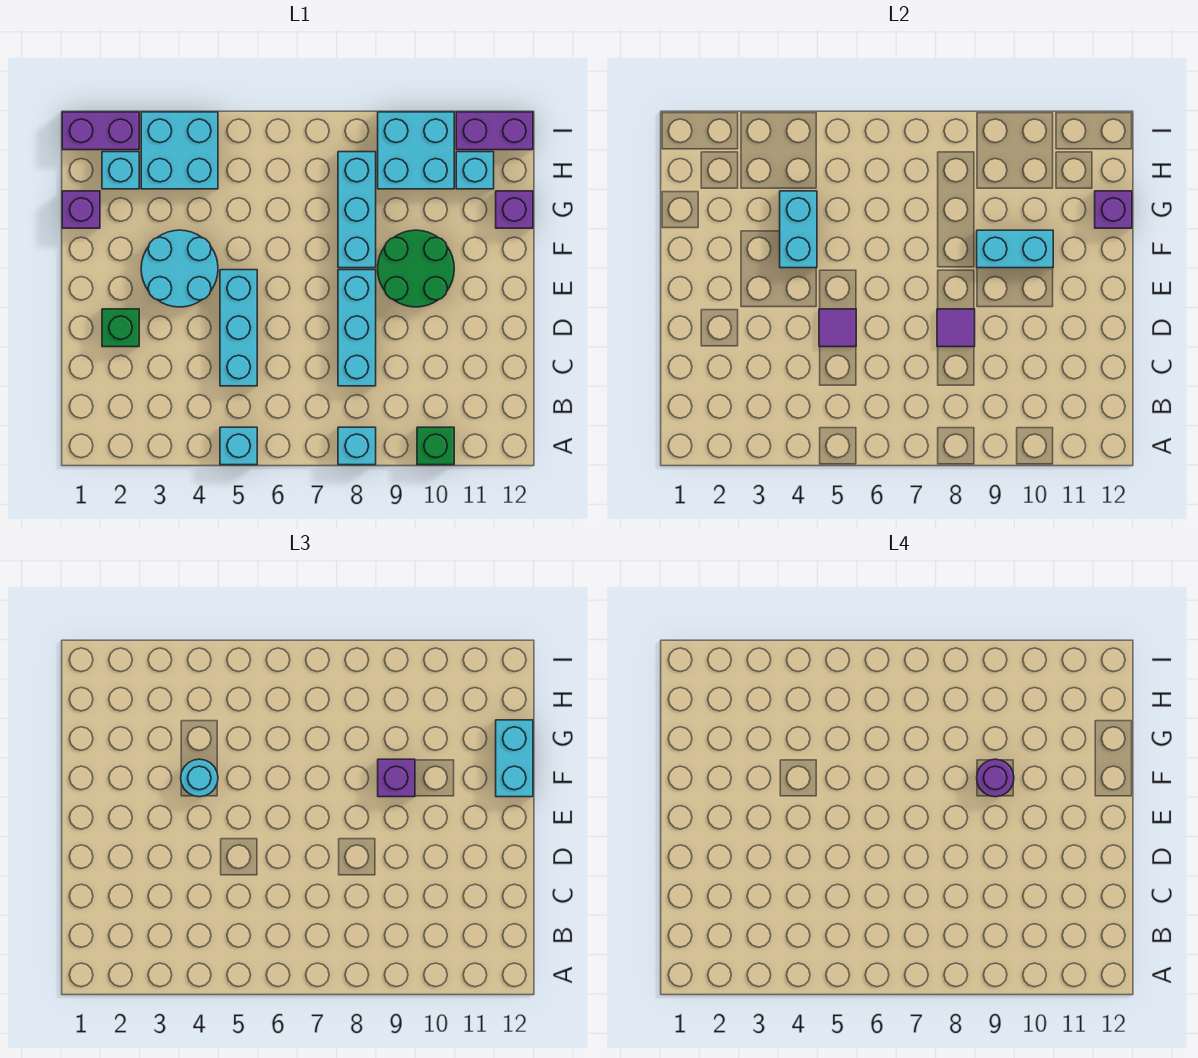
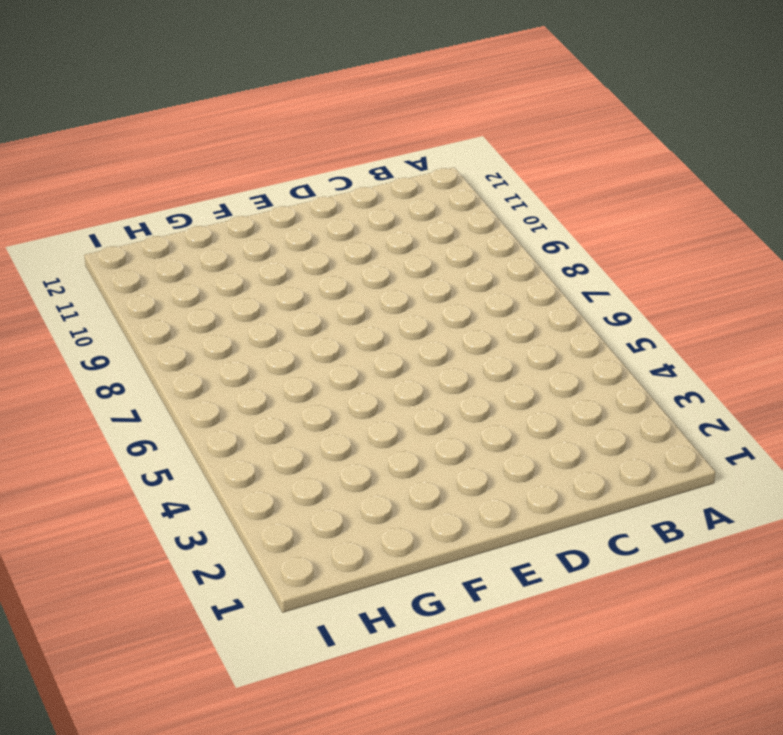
none -> cyan brick A5 level 1
none -> cyan brick A8 level 1
none -> green brick A10 level 1

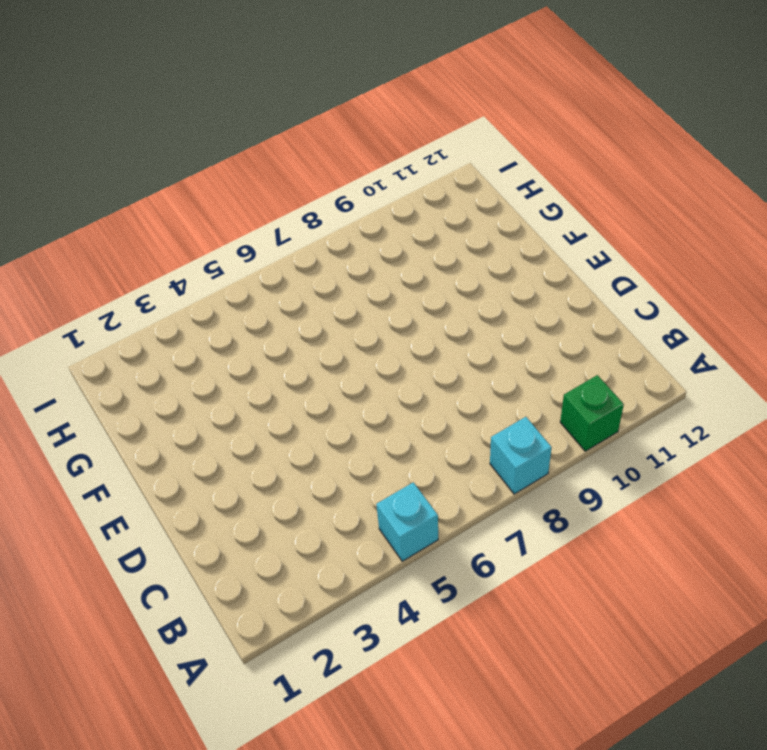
none -> cyan brick C5:E5 level 1
none -> cyan brick C8:E8 level 1
none -> green brick D2 level 1

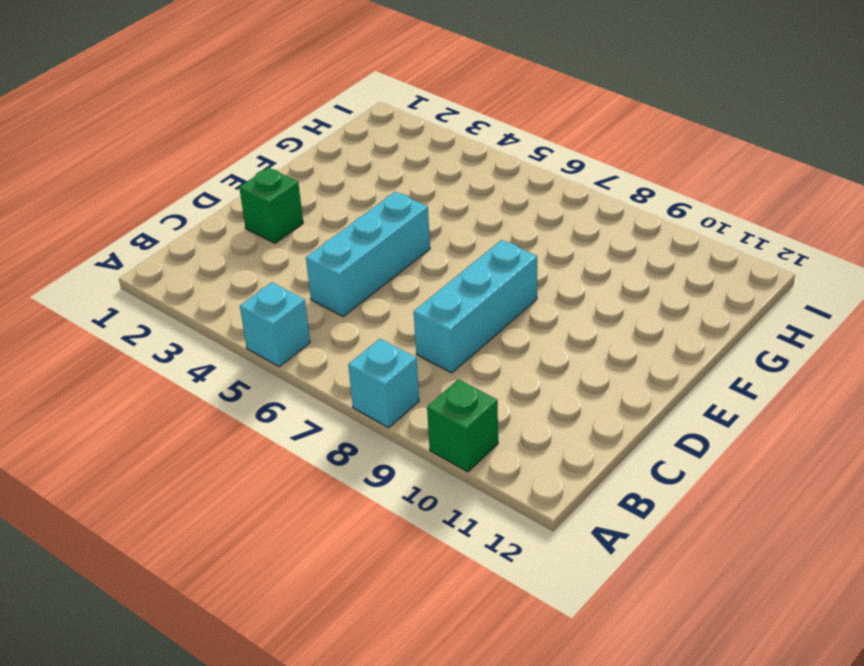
none -> cyan round brick E3:F4 level 1
none -> green round brick E9:F10 level 1
none -> cyan brick F8:H8 level 1

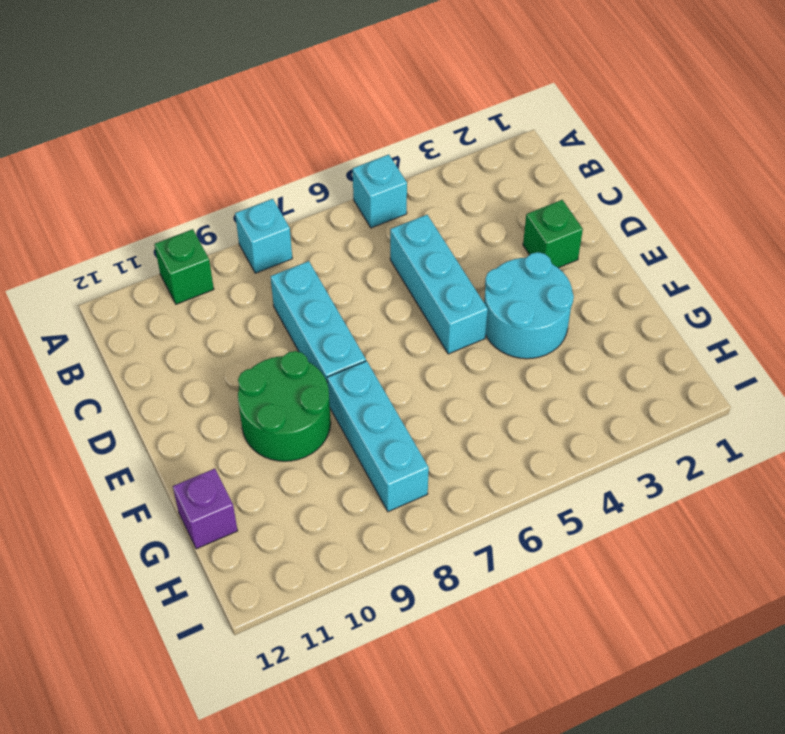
none -> purple brick G1 level 1
none -> cyan brick H2 level 1
none -> cyan brick H3:I4 level 1

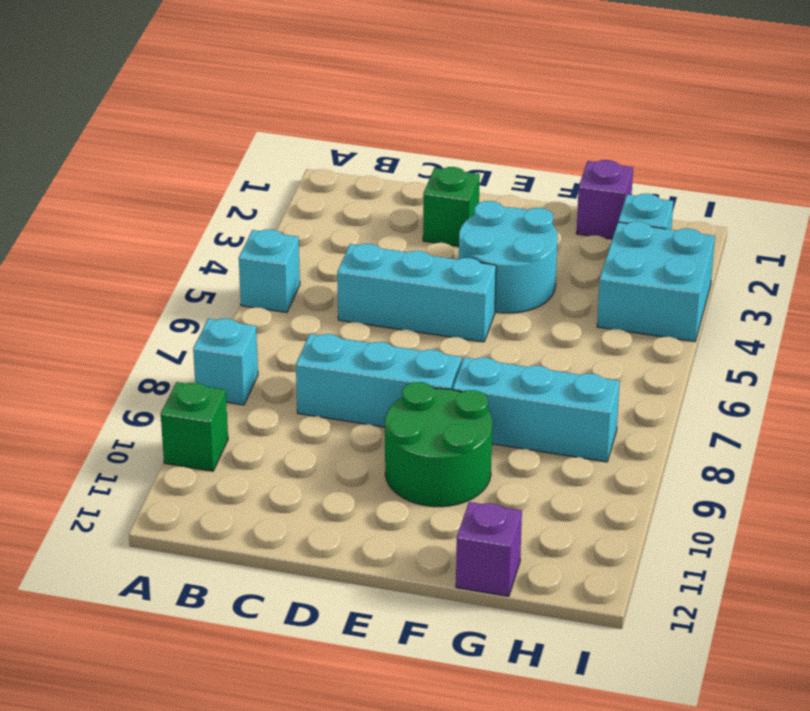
none -> cyan brick H9:I10 level 1
none -> cyan brick H11 level 1
none -> purple brick I1:I2 level 1

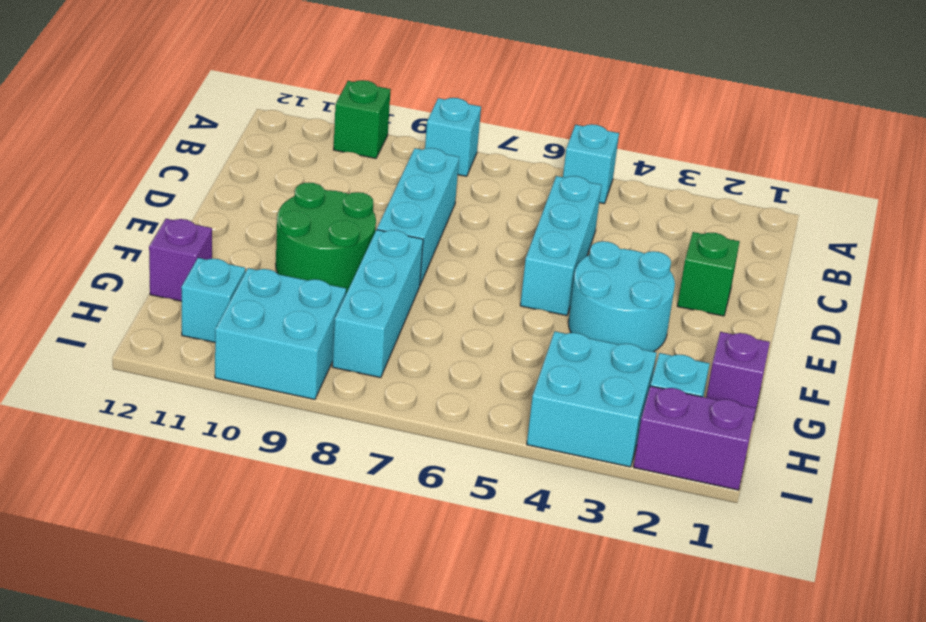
none -> purple brick I11:I12 level 1
none -> purple tile D5 level 2
none -> purple tile D8 level 2

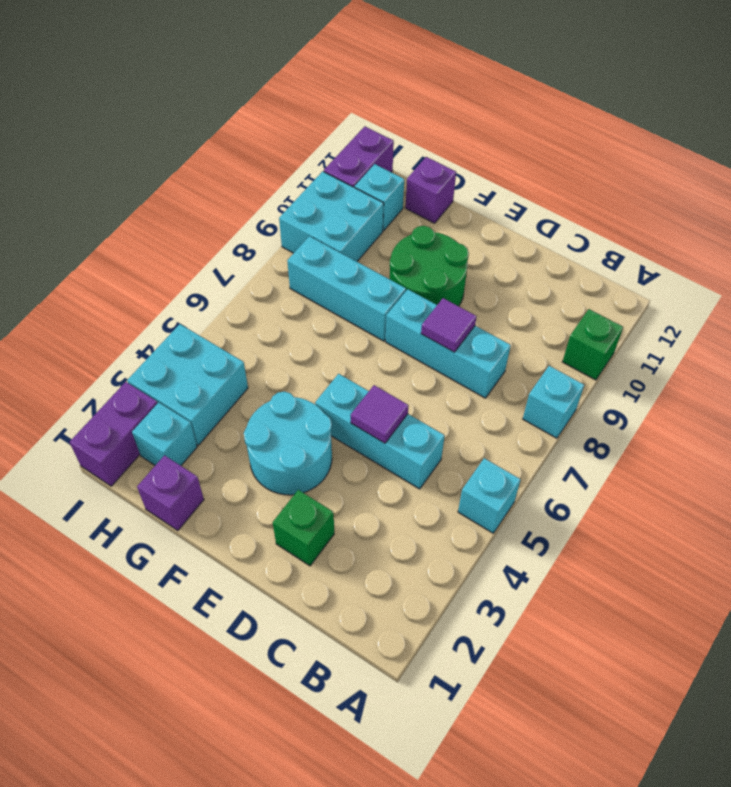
none -> cyan brick F4:G4 level 2
none -> cyan brick F9:F10 level 2
none -> purple brick G12 level 2

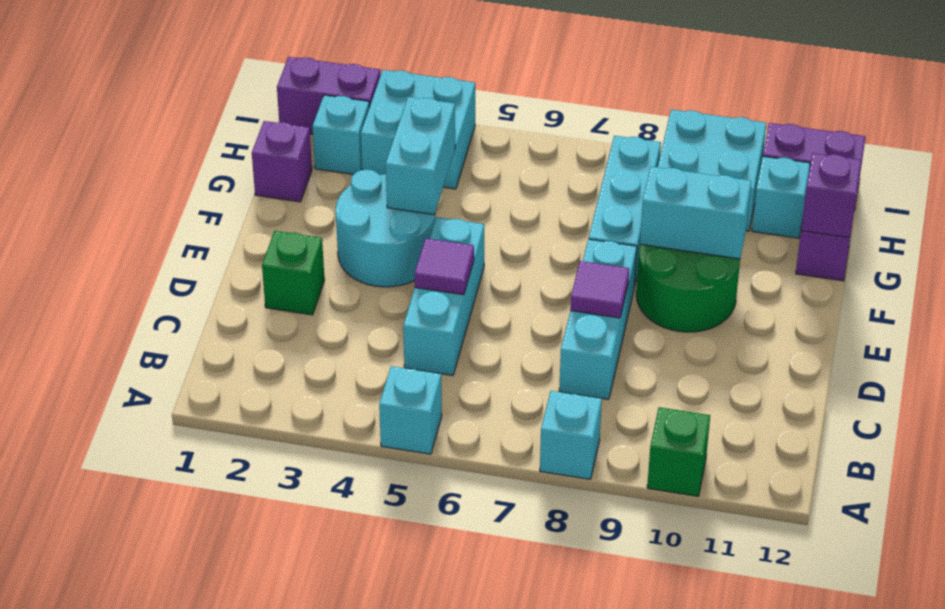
none -> cyan round brick F4 level 3
none -> purple brick F9 level 3
none -> cyan brick F12:G12 level 3

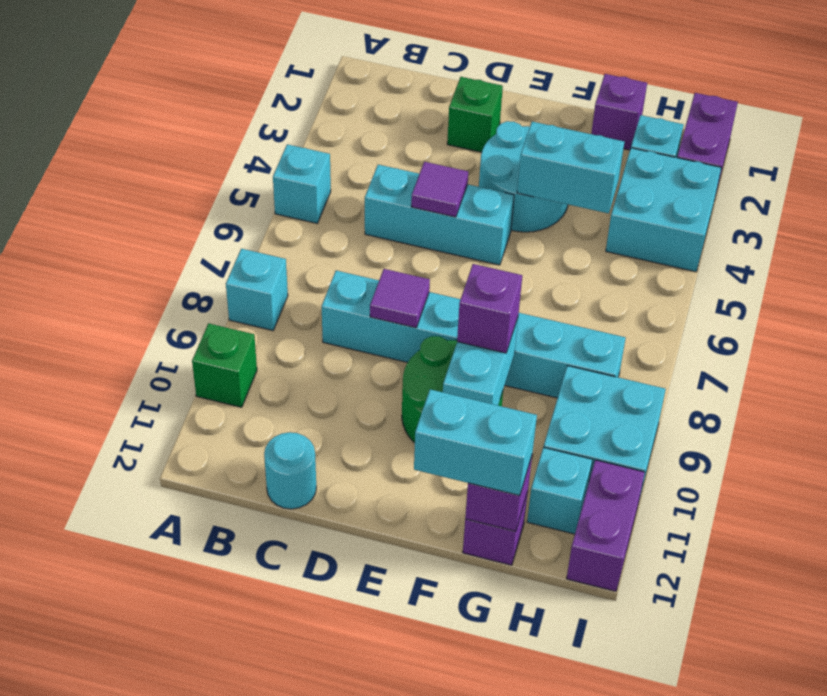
cyan round brick C12 level 1 -> cyan round brick F4 level 3
none -> purple round brick F9 level 4

